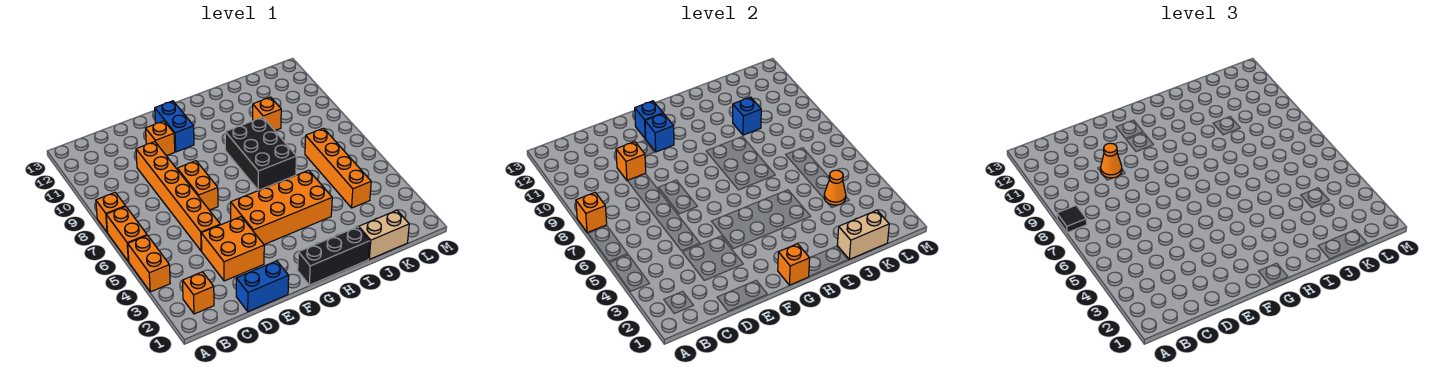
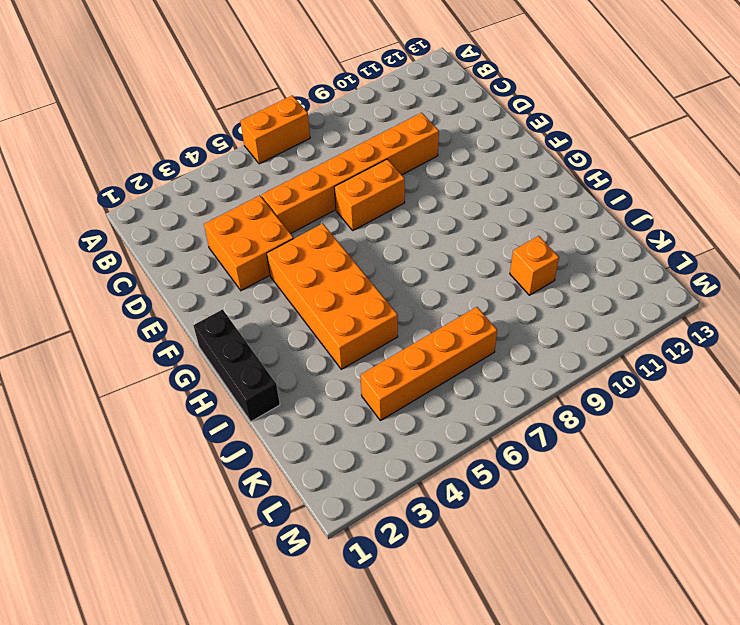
none -> orange brick A4:A5 level 1
none -> orange brick A8 level 1
none -> orange brick B2 level 1

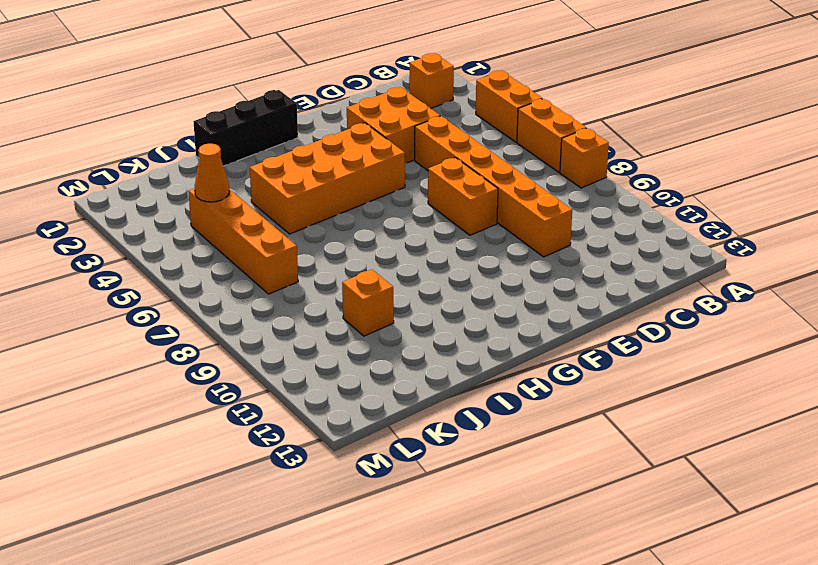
none -> blue brick D1:E1 level 1
none -> orange brick E11 level 1
none -> blue brick F11:F12 level 1

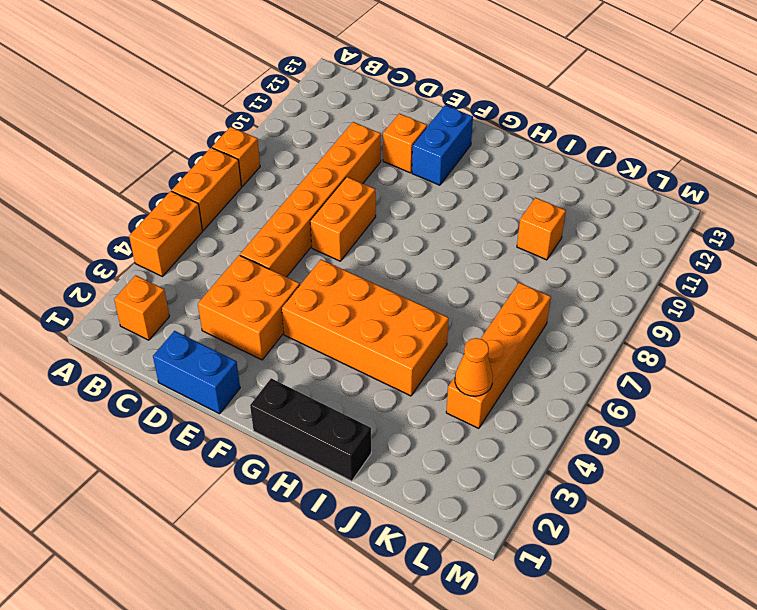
none -> black brick H7:I9 level 1
none -> tan brick J1:K1 level 1
none -> orange brick A8 level 2

